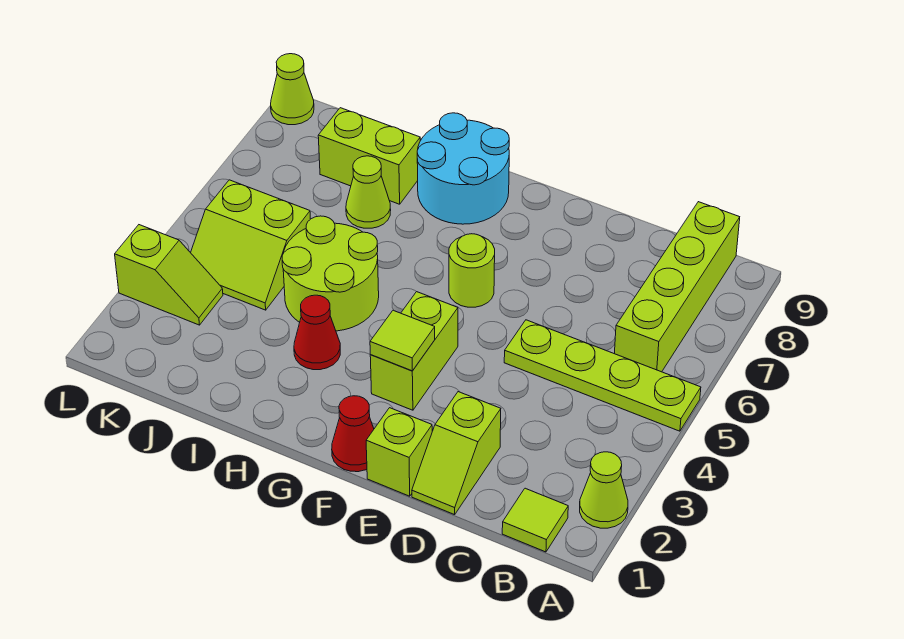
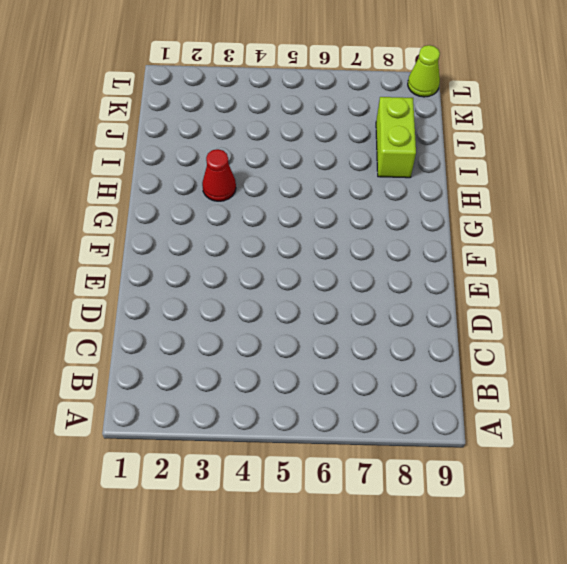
none -> lime cone A2 level 1
none -> lime plate A5:D5 level 1
none -> lime tile B1 level 1

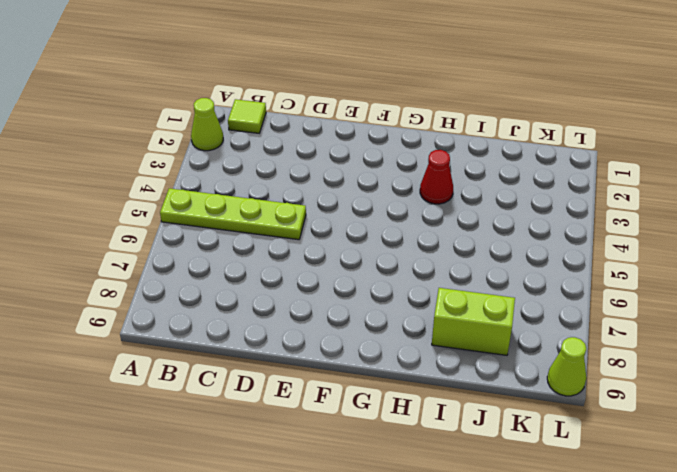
none -> lime brick B6:B9 level 1
none -> lime slope D1:D2 level 1 top 2
none -> lime brick E1 level 1

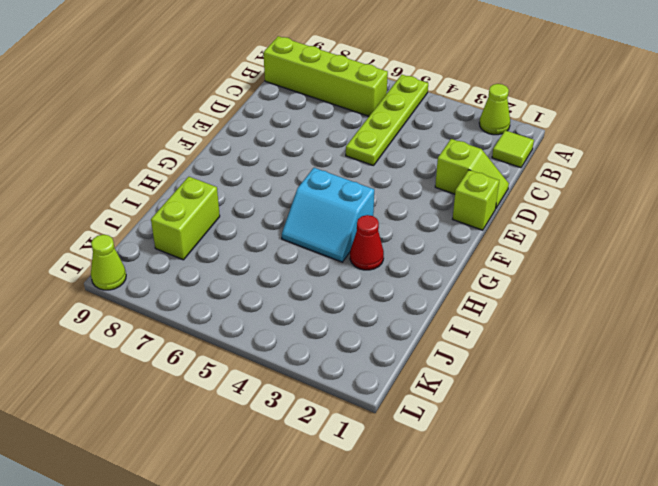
cyan slope G4:H5 level 1 top G -> lime round brick H4:I5 level 1
none -> red cone F1 level 1
none -> lime brick F3:F4 level 1
none -> lime round brick F6 level 1

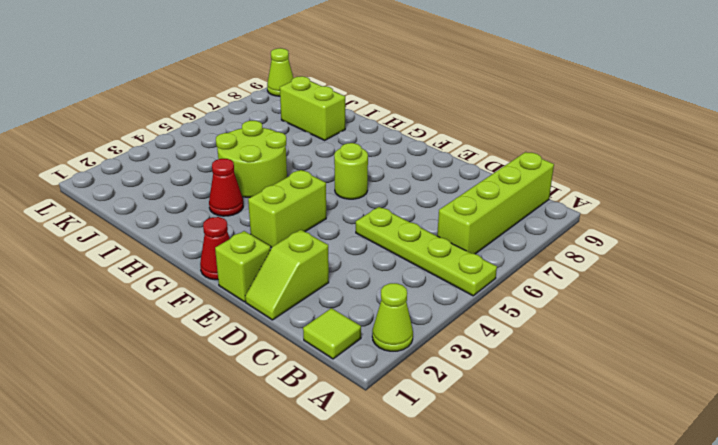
none -> cyan round brick G8:H9 level 1
none -> lime cone I7 level 1
none -> lime slope J4:K5 level 1 top 5

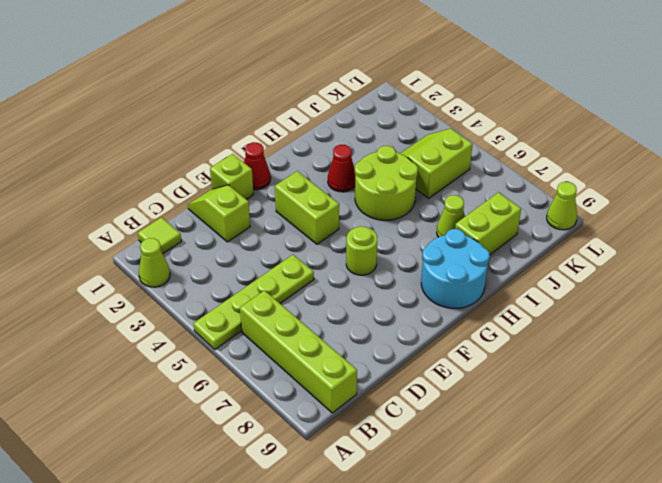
none -> lime slope K3:L3 level 1 top L
none -> lime tile F3 level 2

